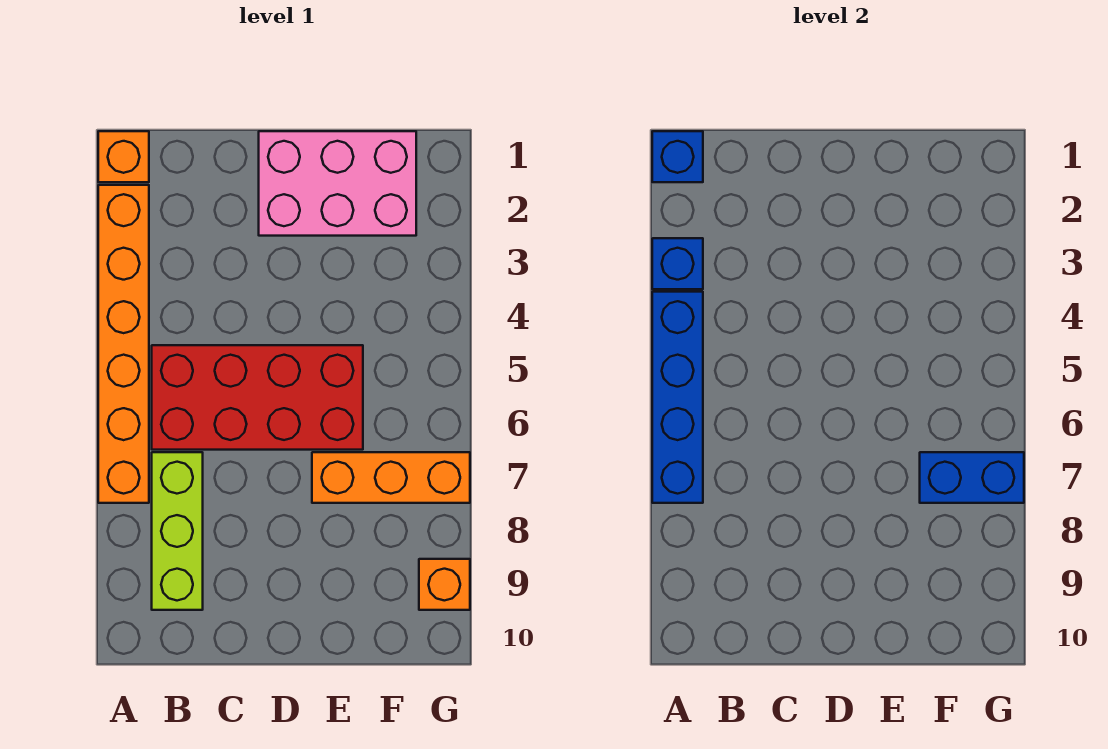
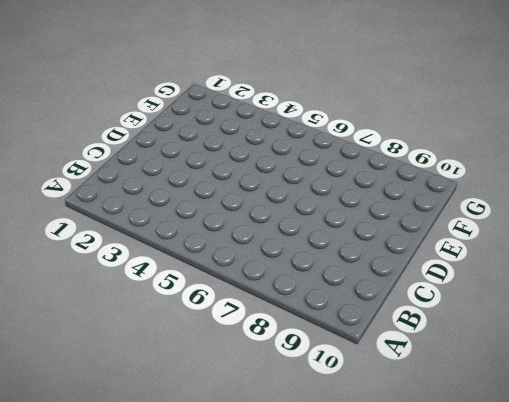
none -> orange brick A1 level 1
none -> orange brick A2:A7 level 1

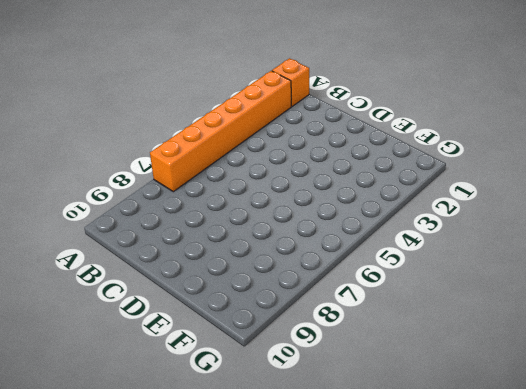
none -> red brick B5:E6 level 1
none -> lime brick B7:B9 level 1

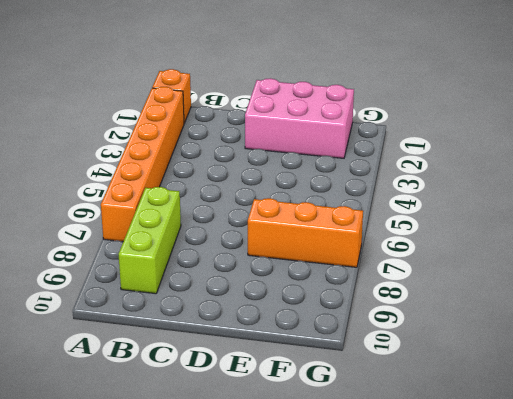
none -> red brick B5:E6 level 1
none -> orange brick G9 level 1

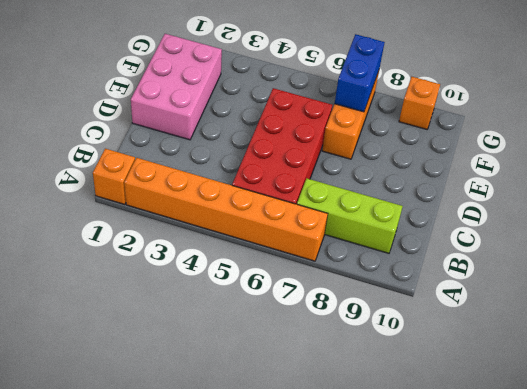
none -> blue brick A1 level 2
none -> blue brick A3 level 2

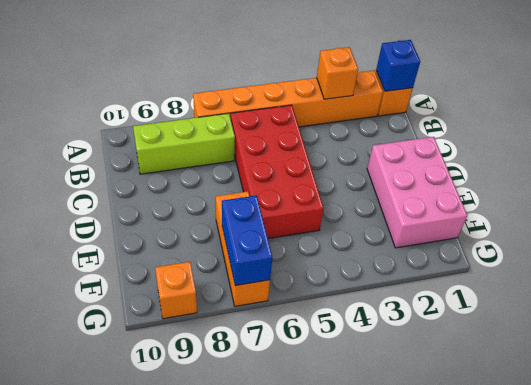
orange brick A3 level 2 -> blue brick A3 level 2
none -> blue brick A4:A7 level 2

